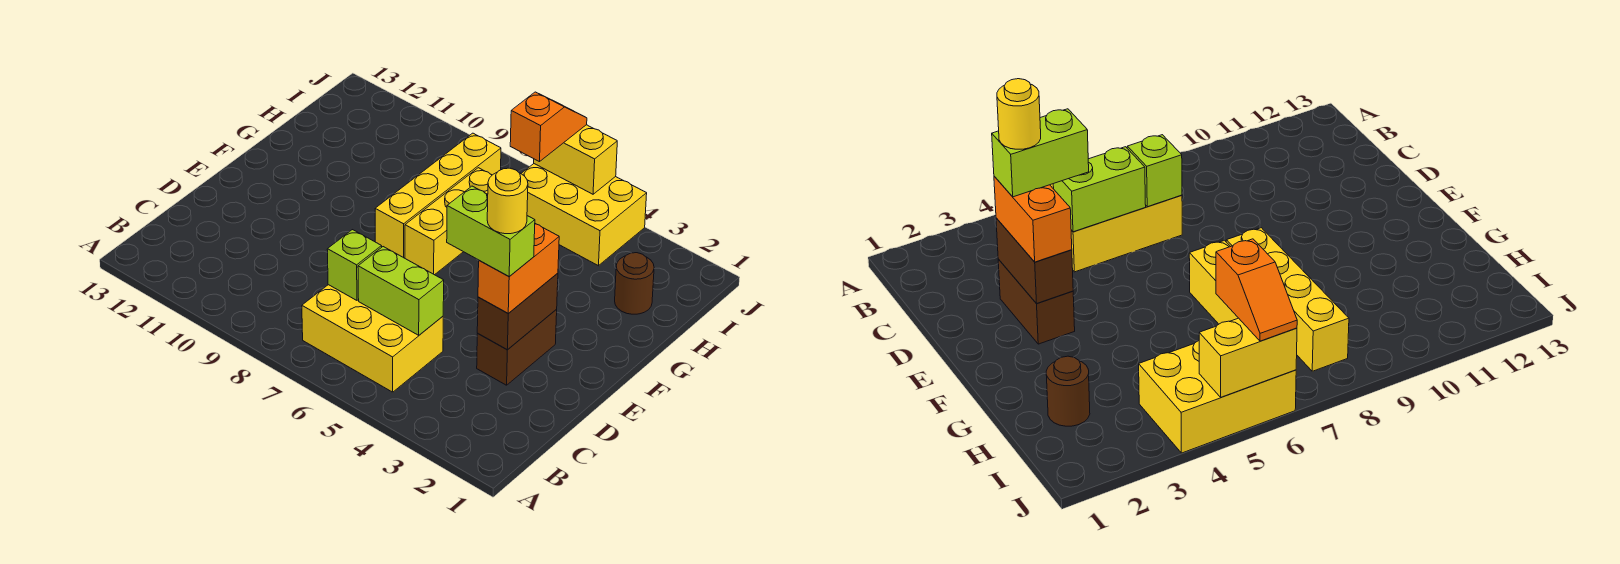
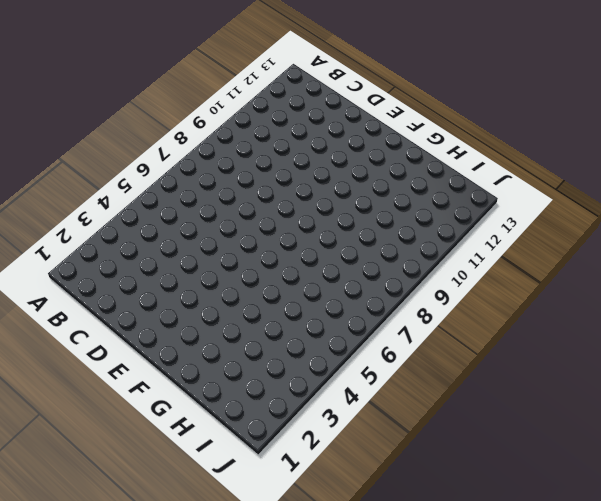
none -> yellow brick B5:C7 level 1
none -> brown brick D3:E3 level 1
none -> yellow brick F7:H7 level 1

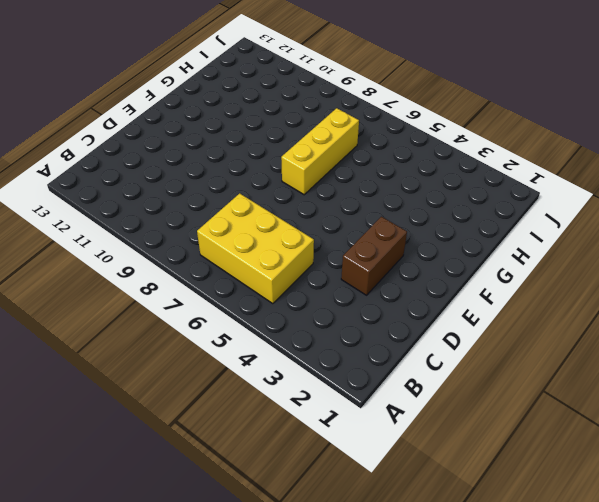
none -> yellow brick F8:I8 level 1
none -> brown round brick H2 level 1
none -> yellow brick I4:J6 level 1

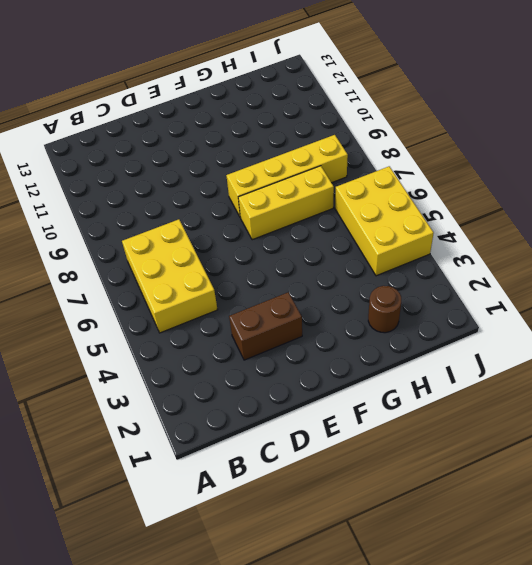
none -> lime brick C5:C6 level 2
none -> lime brick C7 level 2
none -> brown brick D3:E3 level 2

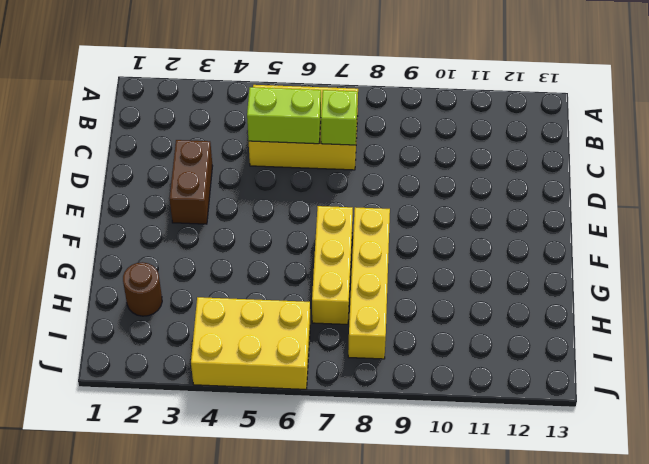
none -> brown brick D3:E3 level 2
none -> yellow brick J5:J6 level 2
none -> orange brick D3:E3 level 3

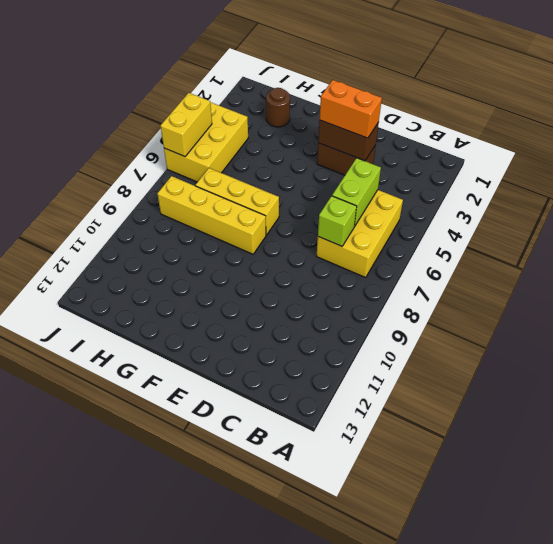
none -> orange slope I6:J6 level 3 top I
none -> lime brick D3:D4 level 4
none -> yellow round brick D3 level 5

